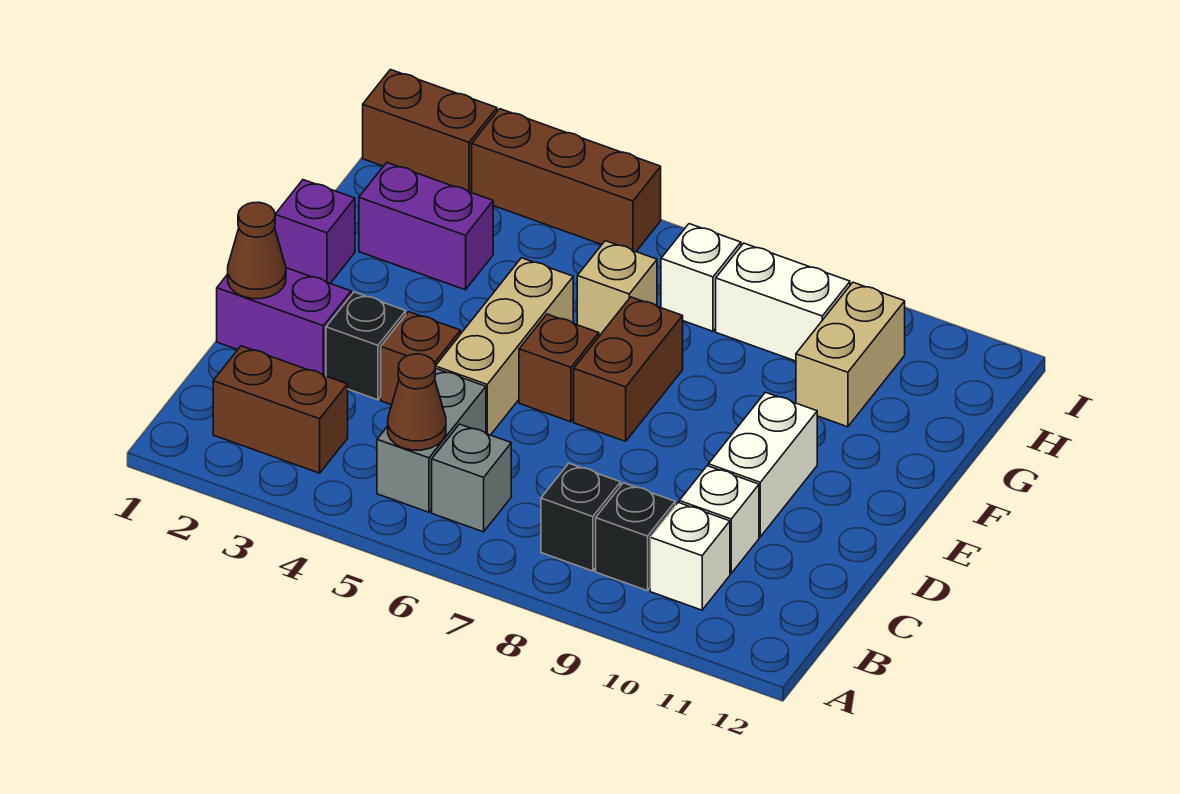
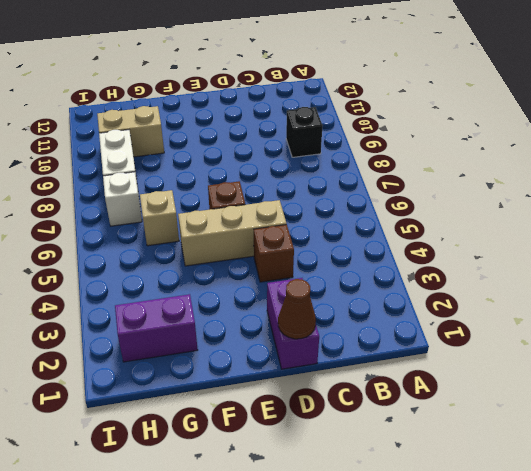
purple brick G2:H2 level 1 -> purple brick G2:G3 level 1
none -> brown brick B2:B3 level 1
none -> grey brick B5:C5 level 1
none -> grey brick B6 level 1

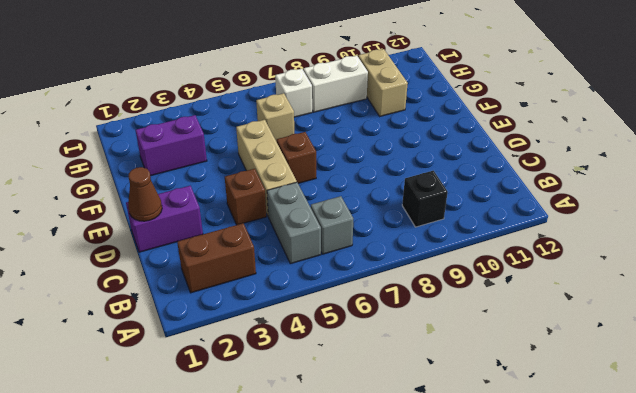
none -> black brick B8 level 1
none -> white brick B10 level 1
none -> white brick C10 level 1

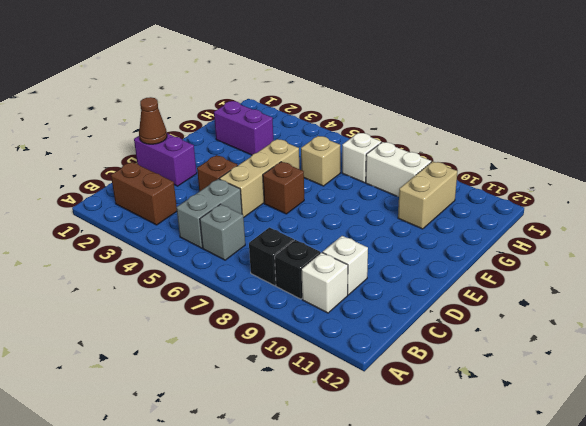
none -> black brick D3 level 1
none -> white brick D10:E10 level 1
none -> brown brick E7:F7 level 1

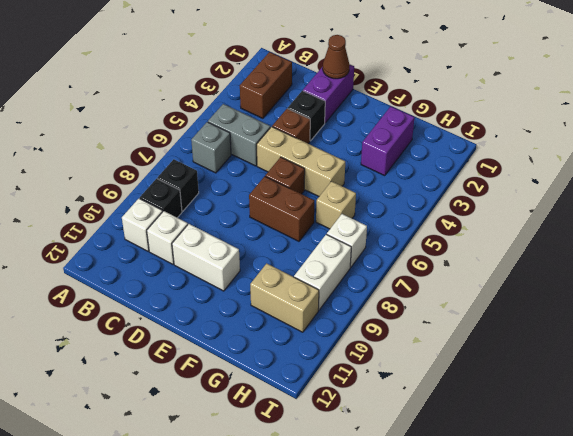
none -> purple brick F1 level 1
none -> brown brick I1:I2 level 1
none -> brown brick I3:I5 level 1

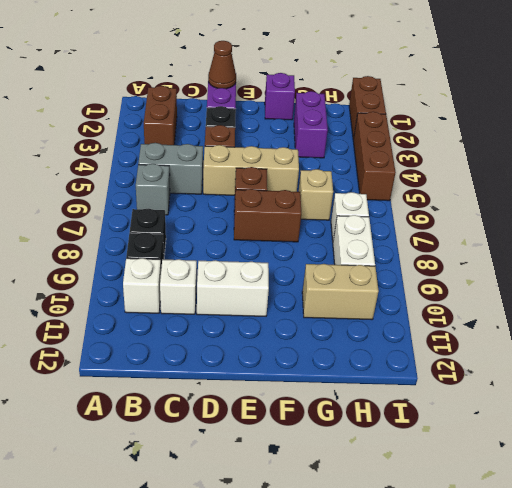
none -> brown cone B5 level 2

